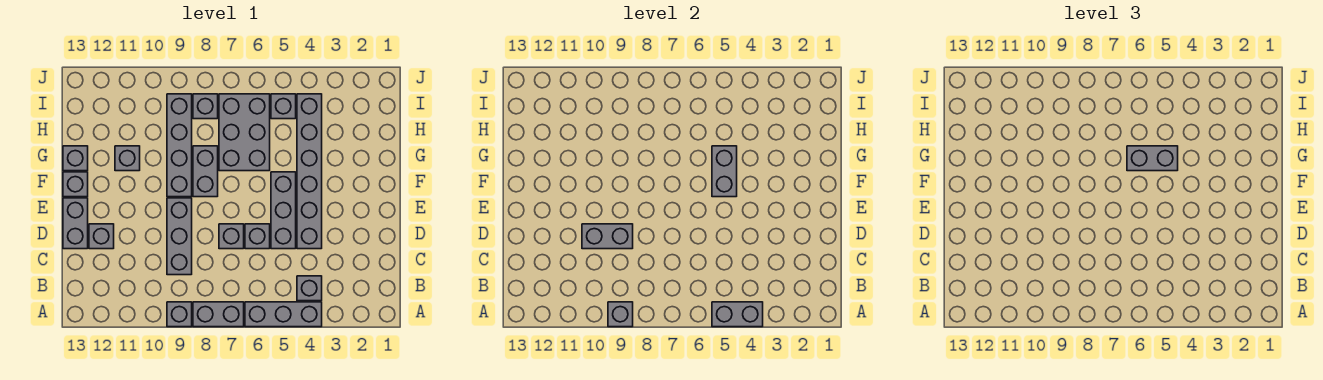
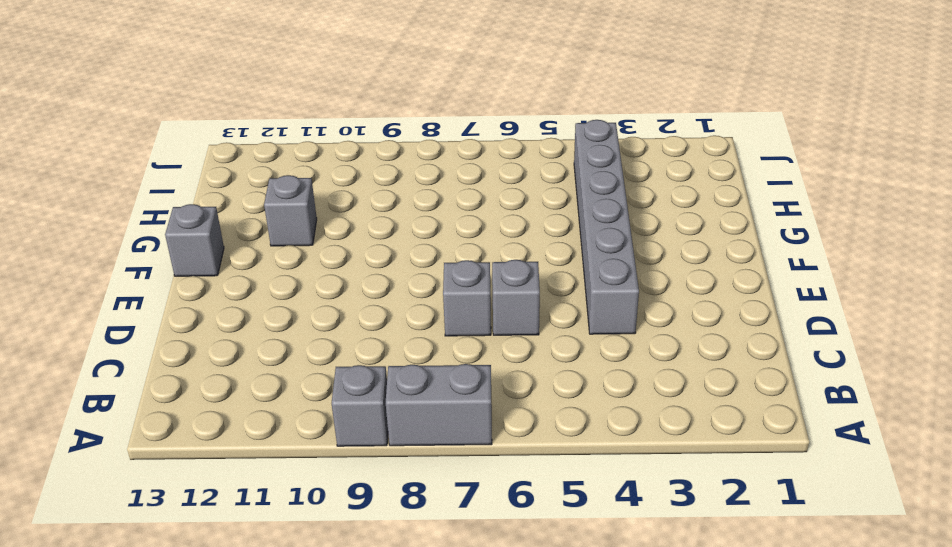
none -> grey brick A4:A6 level 1
none -> grey brick B4 level 1
none -> grey brick C9:E9 level 1

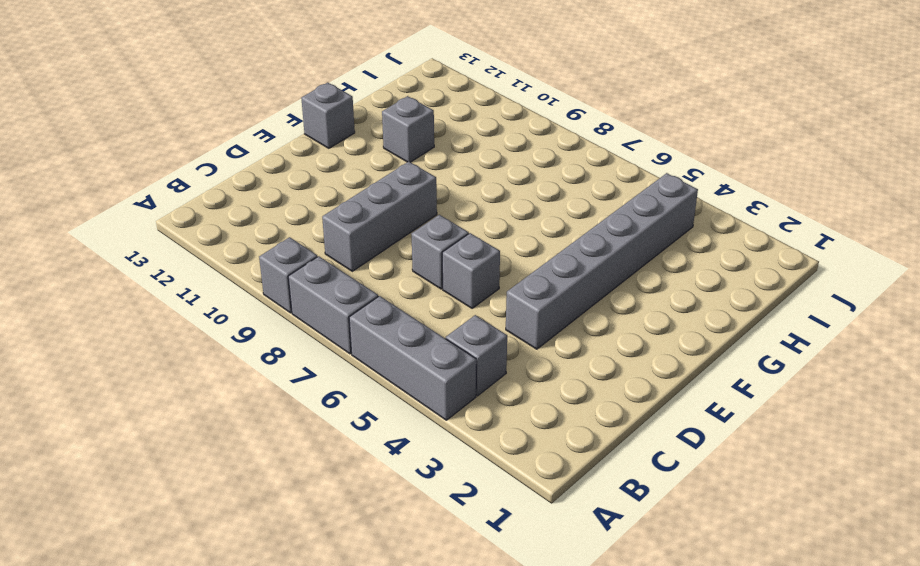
none -> grey brick D5:F5 level 1
none -> grey brick D12 level 1
none -> grey brick D13:E13 level 1

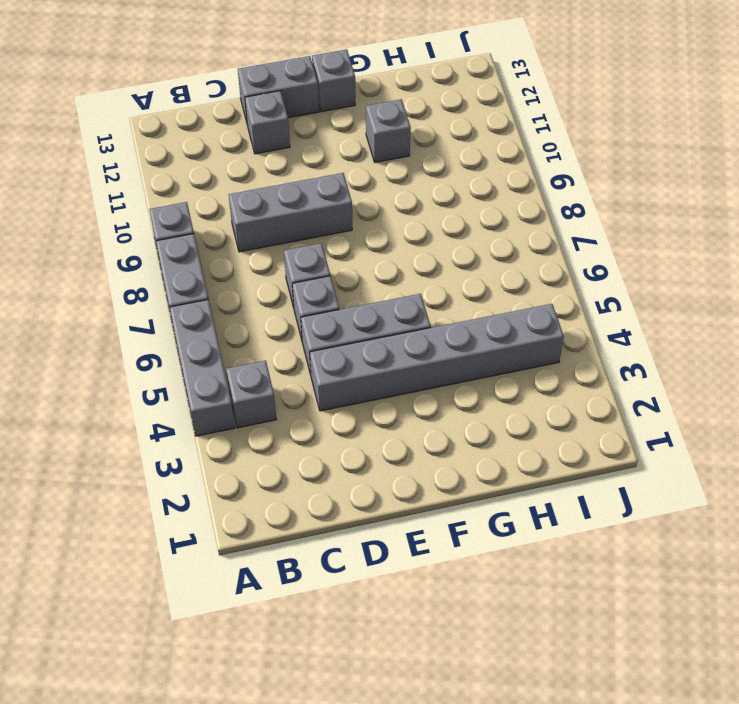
none -> grey brick F8:G8 level 1
none -> grey brick F9:I9 level 1
none -> grey brick G6:I7 level 1

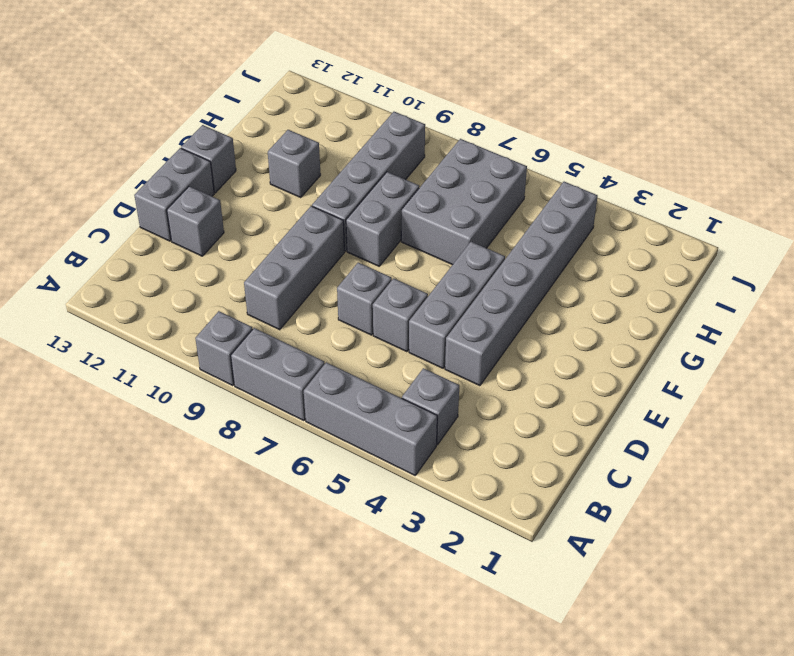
none -> grey brick G13 level 1
none -> grey brick I5 level 1
none -> grey brick I8 level 1

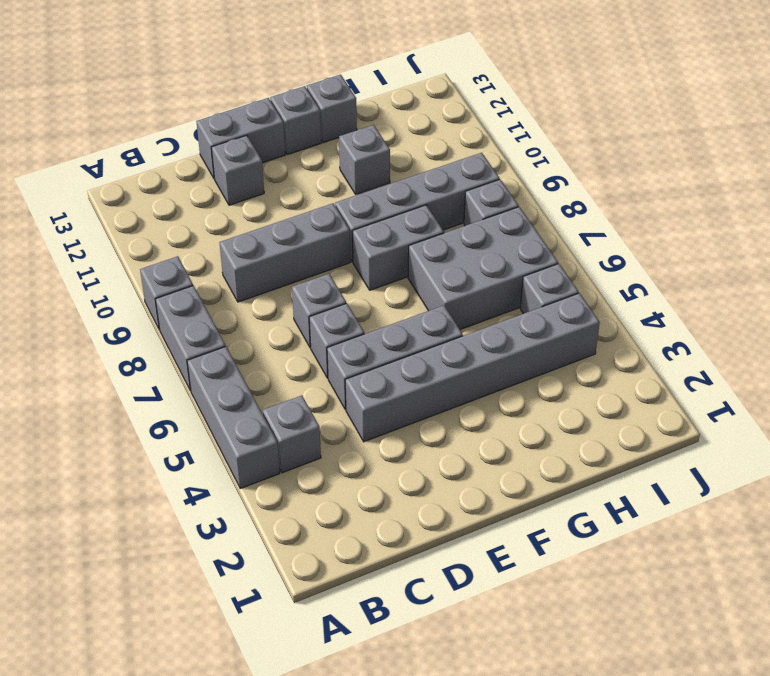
none -> grey brick A4:A5 level 2
none -> grey brick A9 level 2
none -> grey brick D9:D10 level 2

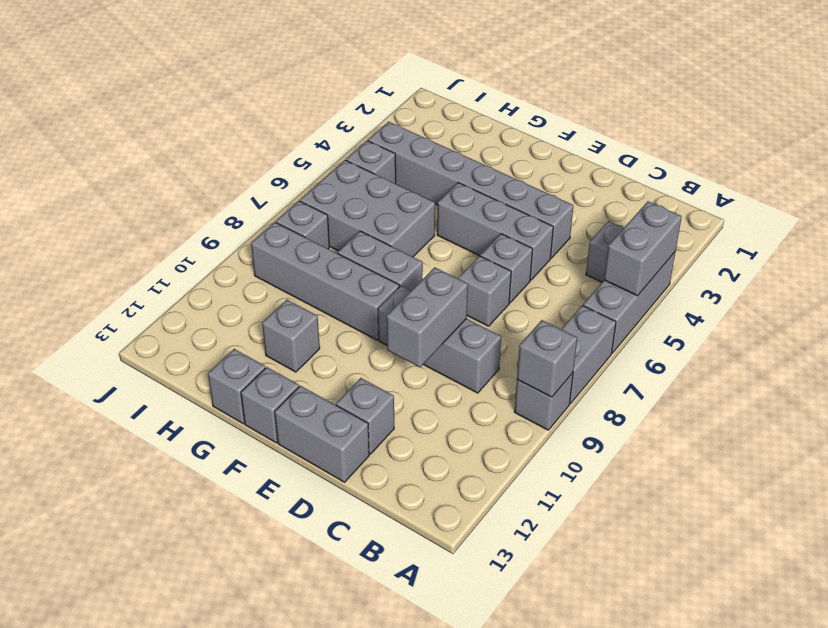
none -> grey brick F5:G5 level 2
none -> grey brick G5:G6 level 3

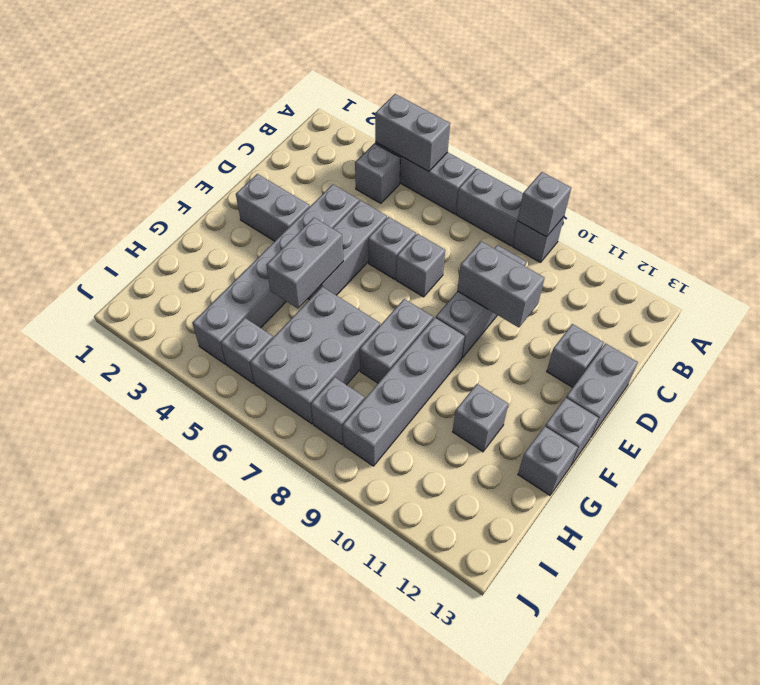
grey brick E2:E3 level 1 -> grey brick G5:G6 level 3

